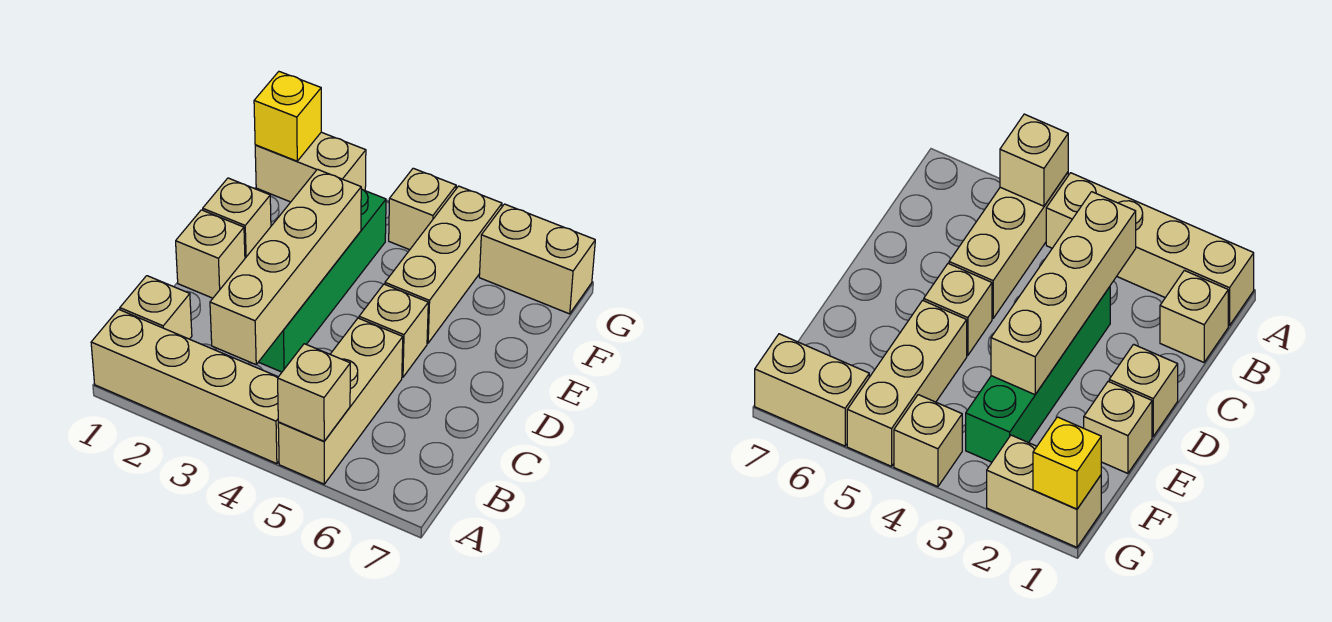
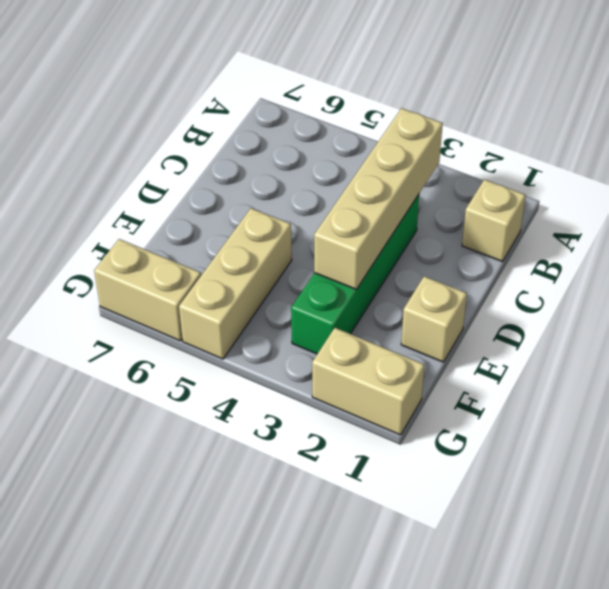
none -> tan brick A1:A4 level 1
none -> tan brick A5:C5 level 1
none -> tan brick D1 level 1

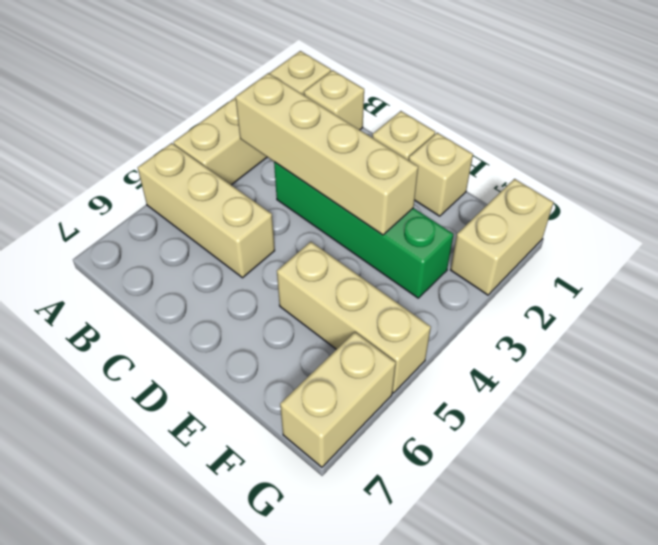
none -> tan brick D5 level 1
none -> tan brick G4 level 1
none -> tan brick A5 level 2

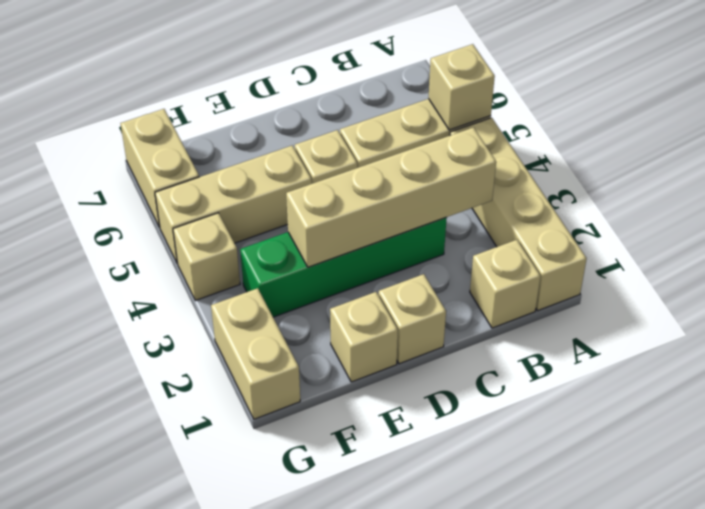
none -> yellow brick G1 level 2

